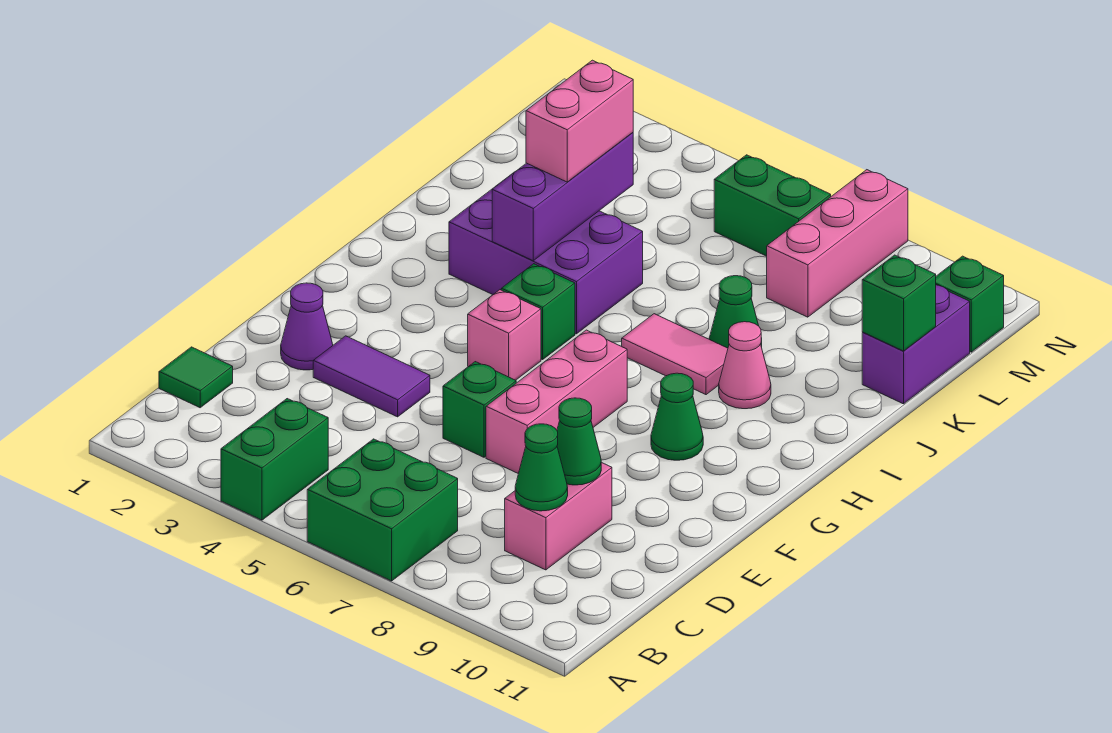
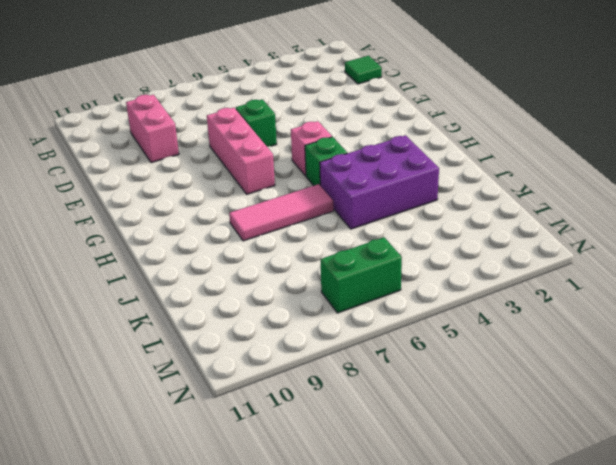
pink tile I6:I8 level 1 -> pink tile I7:I8 level 1
none -> green brick A4:B4 level 1
none -> green brick A6:B7 level 1
none -> purple cone E2 level 1

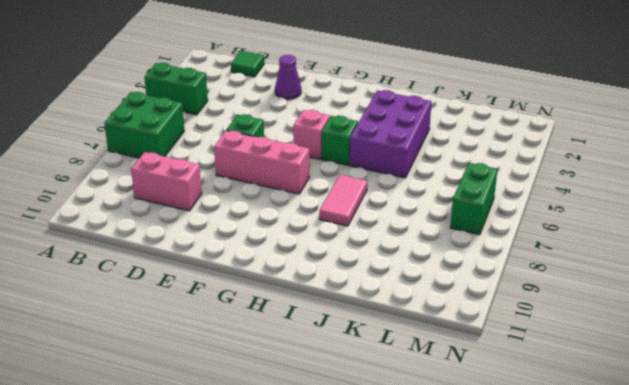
none -> purple tile E3:E4 level 1
none -> green cone G9 level 1
none -> pink cone I9 level 1

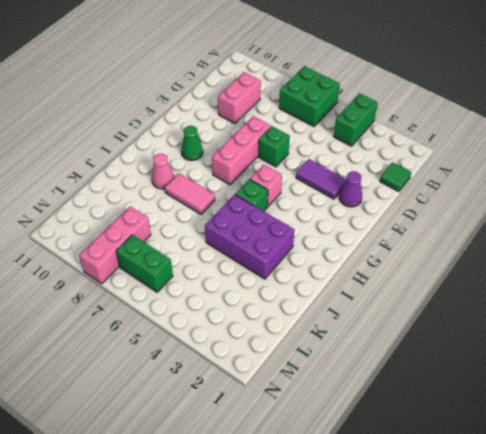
none -> green cone J8 level 1
none -> purple brick K11:L11 level 1
none -> green brick M11 level 1

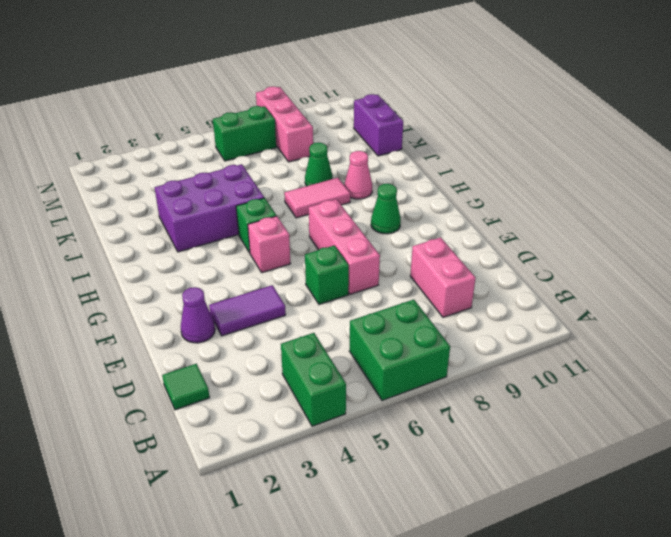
none -> green brick M11 level 1
none -> green cone C9 level 2
none -> green cone D9 level 2

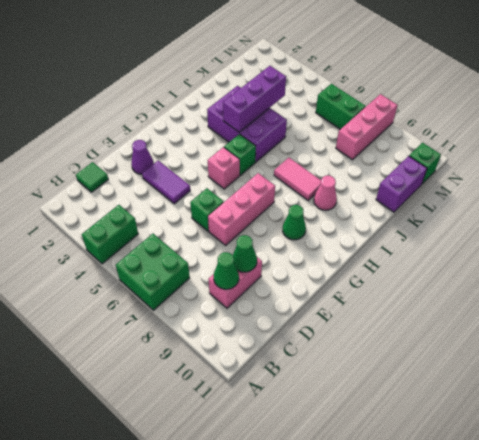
none -> green cone J8 level 1
none -> green brick K11 level 2
none -> pink brick J4:K4 level 3

